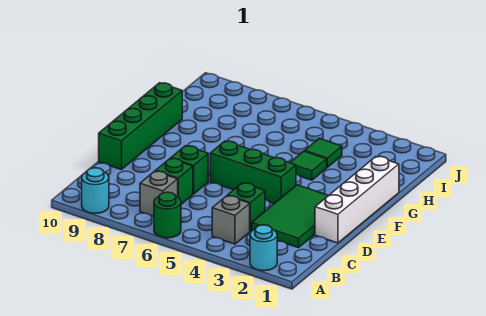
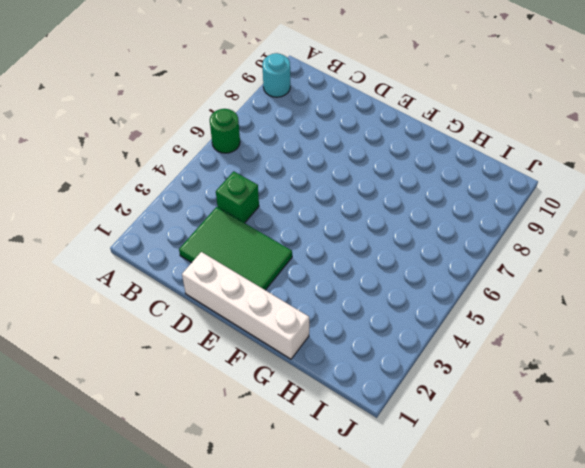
none -> cyan round brick A2 level 1
none -> grey brick B4 level 1
none -> grey brick B7 level 1

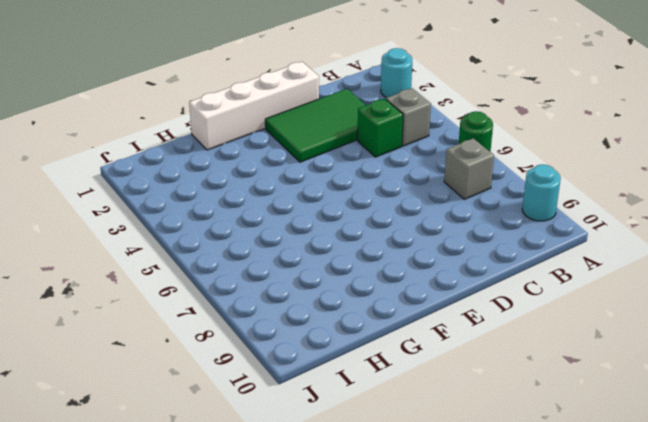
none -> green brick C7 level 1
none -> green brick D7 level 1
none -> green brick D10:G10 level 1

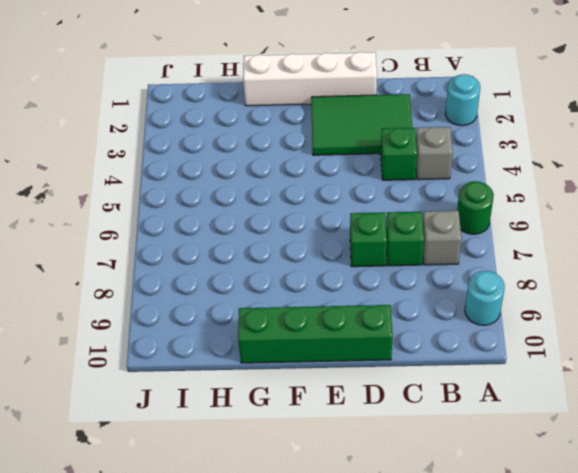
none -> green brick E4:E6 level 1
none -> green tile G4 level 1
none -> green tile H4 level 1

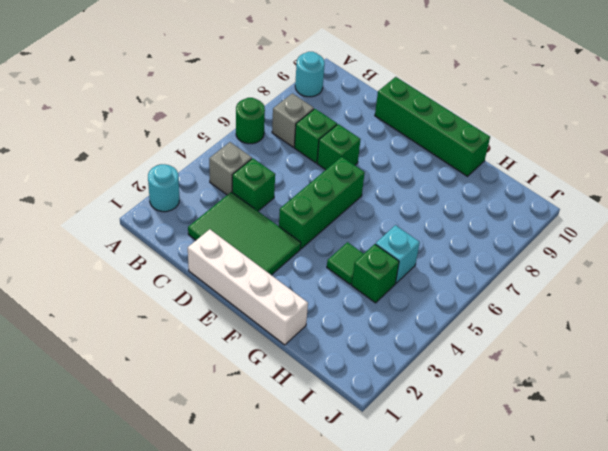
green brick H4 level 1 -> green tile H4 level 1
cyan brick H5 level 1 -> none

